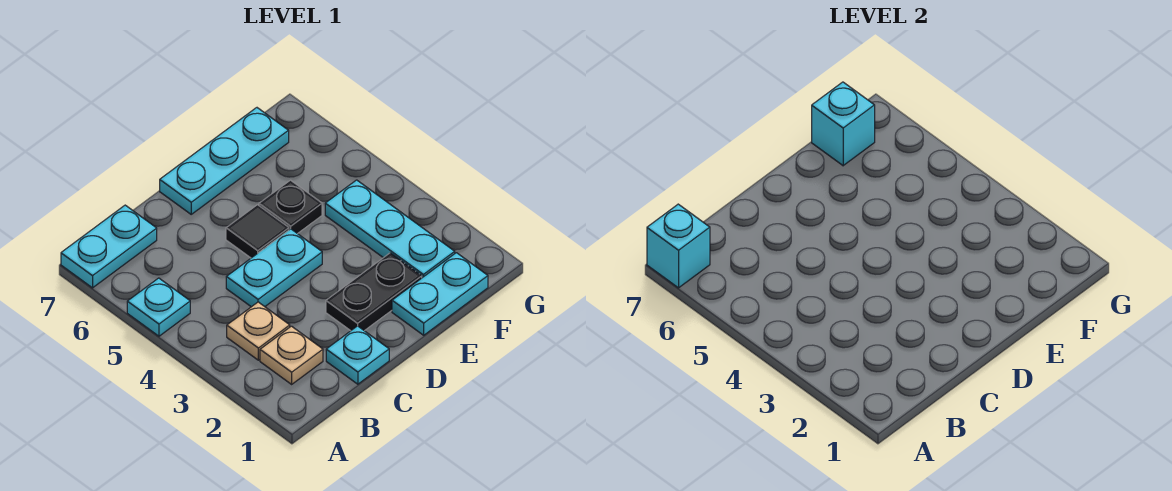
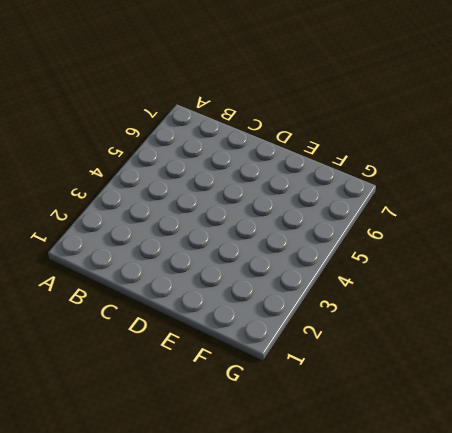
none -> cyan plate A5 level 1
none -> cyan plate A7:B7 level 1
none -> tan plate B2 level 1

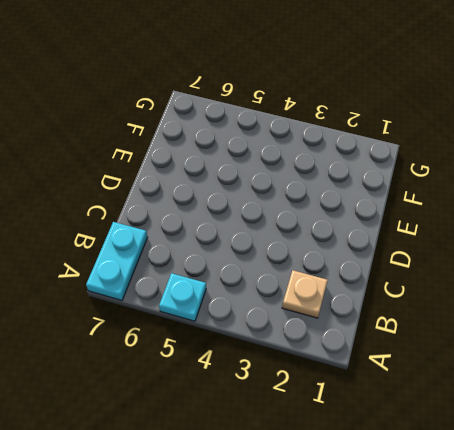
none -> tan plate B3 level 1
none -> cyan plate C1 level 1
none -> cyan plate C4:D4 level 1

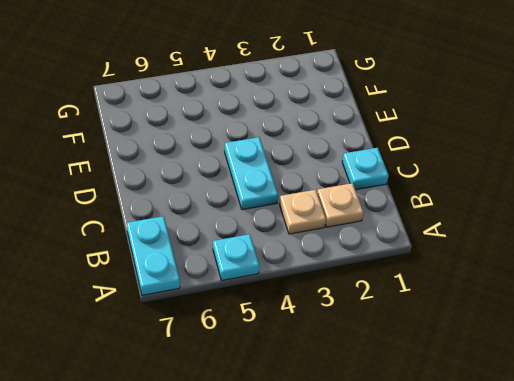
none -> black plate D2:E2 level 1
none -> black tile D5 level 1
none -> cyan plate D7:F7 level 1

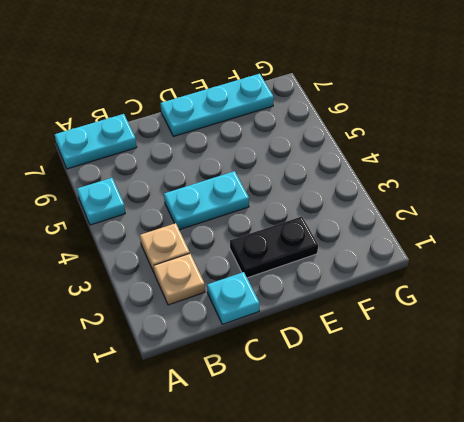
none -> black tile D5 level 1
none -> cyan plate E1:F1 level 1
none -> black plate E5 level 1

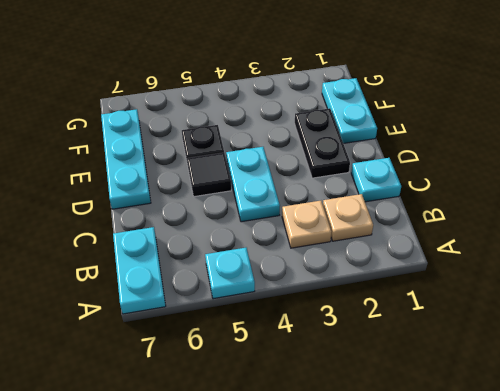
none -> cyan plate F2:F4 level 1
none -> cyan brick A7 level 2
none -> cyan brick F7 level 2

